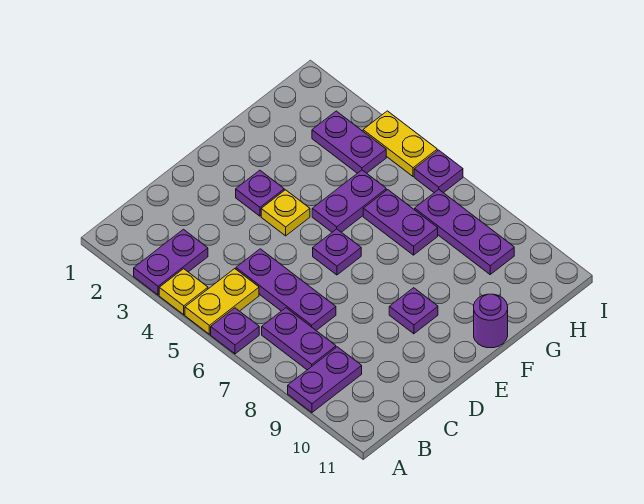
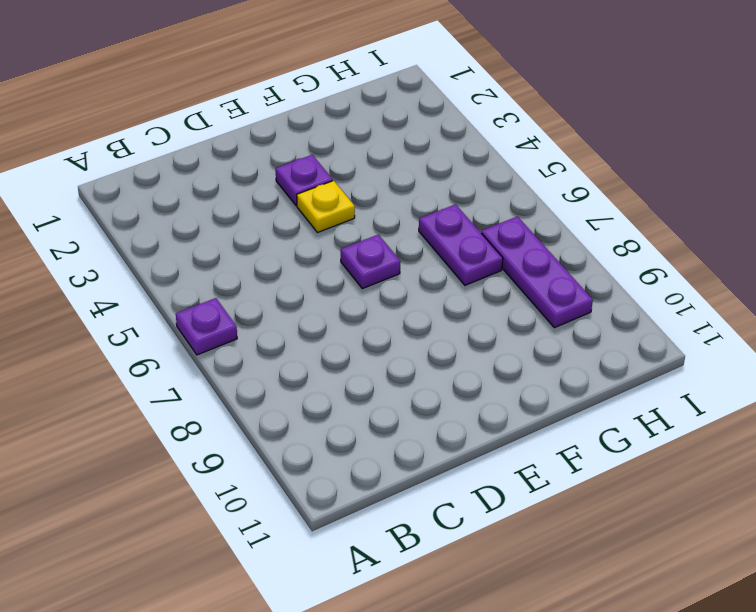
none -> purple plate A3:B3 level 1
none -> yellow plate A4 level 1
none -> yellow plate A5:B5 level 1

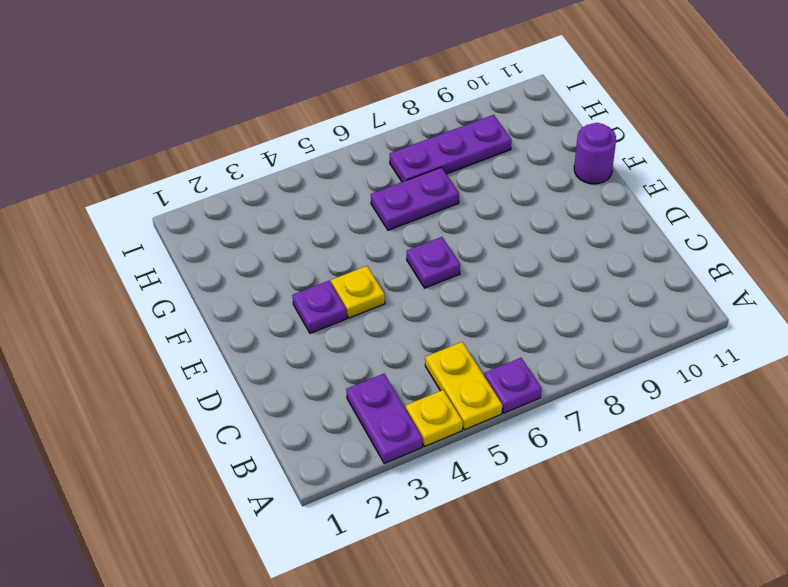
none -> purple plate A9:B9 level 1
none -> purple plate B7:B8 level 1
none -> purple plate C5:C7 level 1

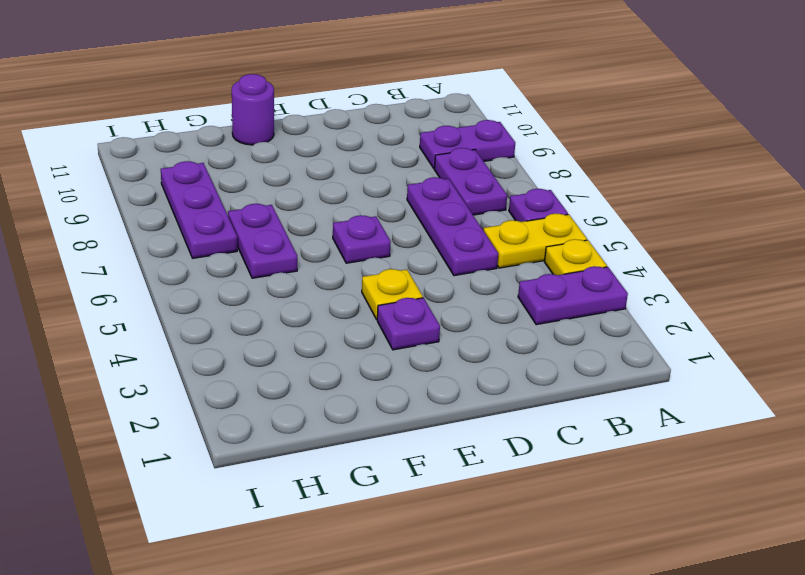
none -> purple plate E9 level 1
none -> purple plate F5:G5 level 1
none -> purple plate H3:H4 level 1

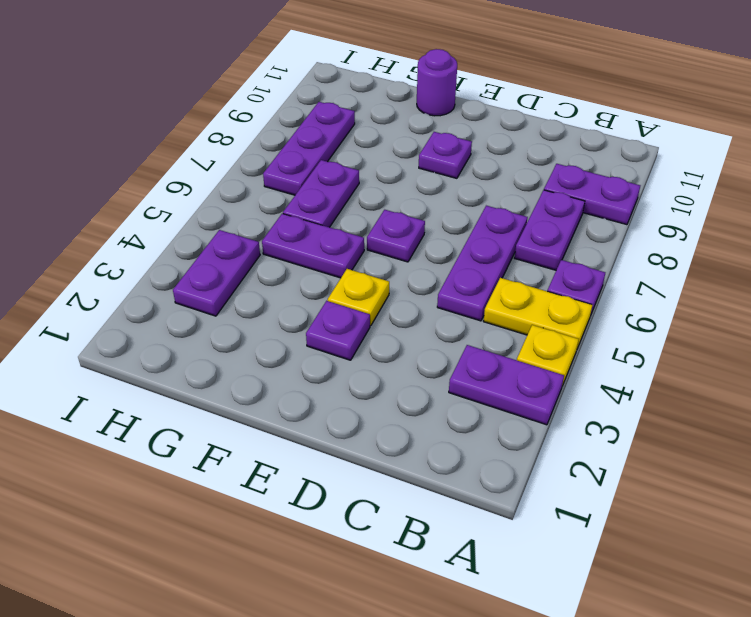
none -> yellow plate I4:I5 level 1
none -> purple plate I6 level 1

